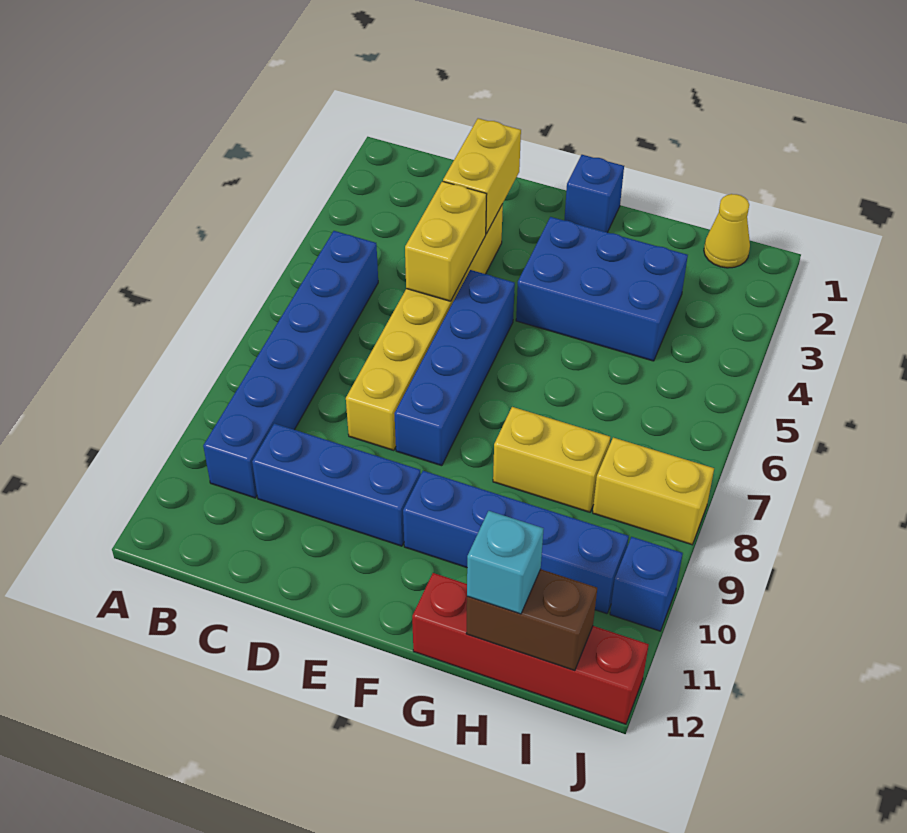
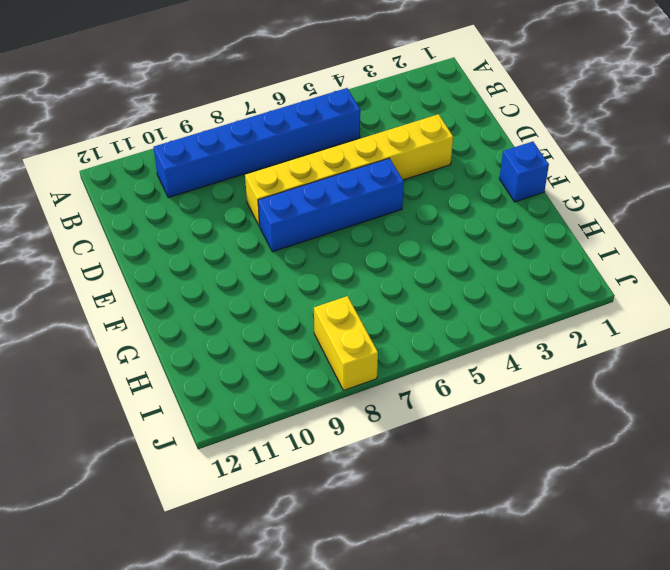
none -> blue brick C10:E10 level 1
none -> blue brick F3:H4 level 1
none -> blue brick F10:I10 level 1

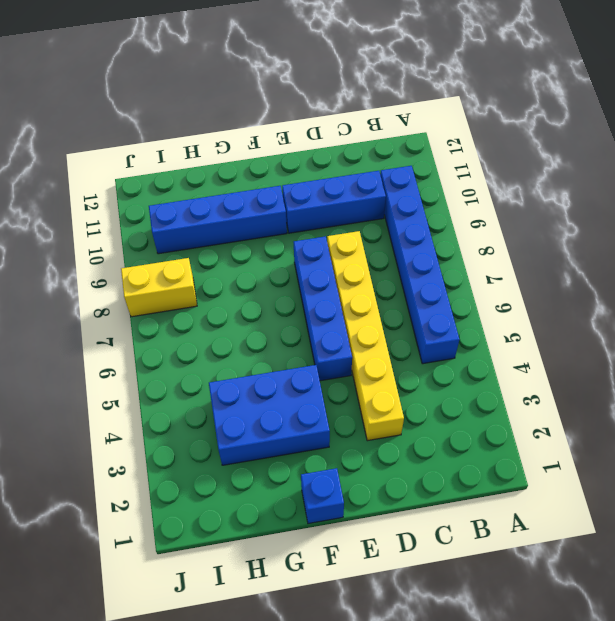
none -> yellow brick G8:H8 level 1
none -> red brick G12:J12 level 1
none -> yellow cone I1 level 1

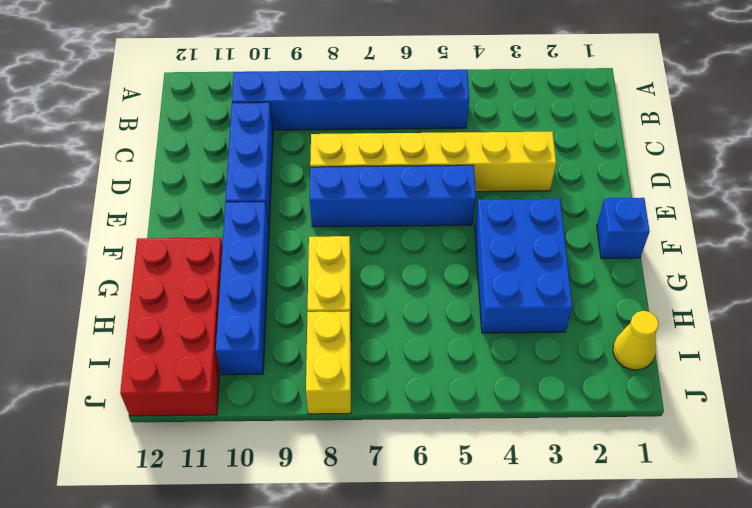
red brick G11:J12 level 1 -> red brick G12:J12 level 1
none -> blue brick J10 level 1
none -> yellow brick D2:D3 level 2
none -> yellow brick D4:D5 level 2

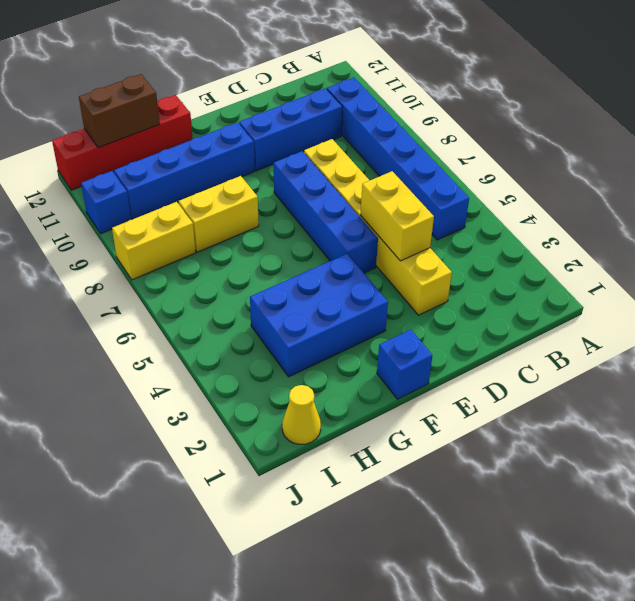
none -> yellow brick D2:D3 level 2
none -> cyan brick H12 level 3

